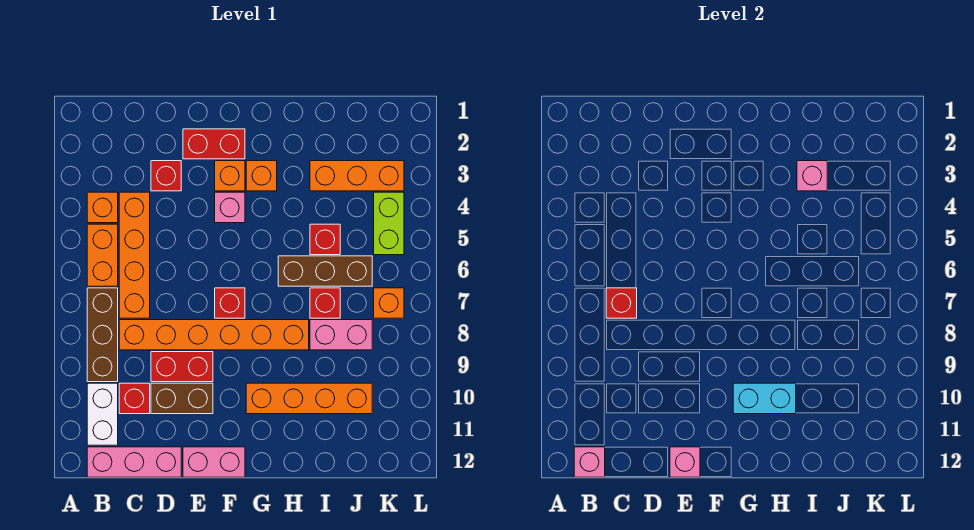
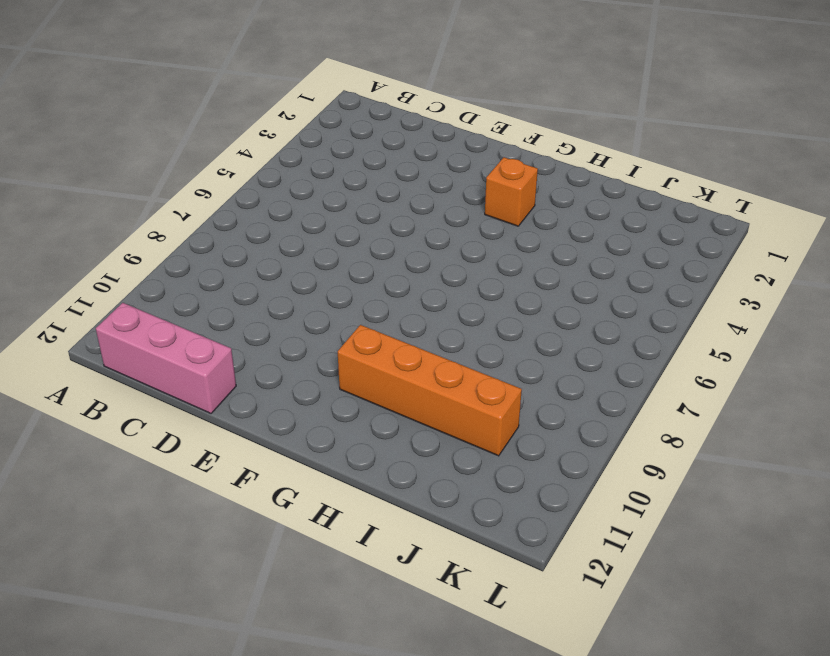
none -> orange brick B4 level 1
none -> orange brick B5:B6 level 1
none -> brown brick B7:B9 level 1
none -> white brick B10:B11 level 1

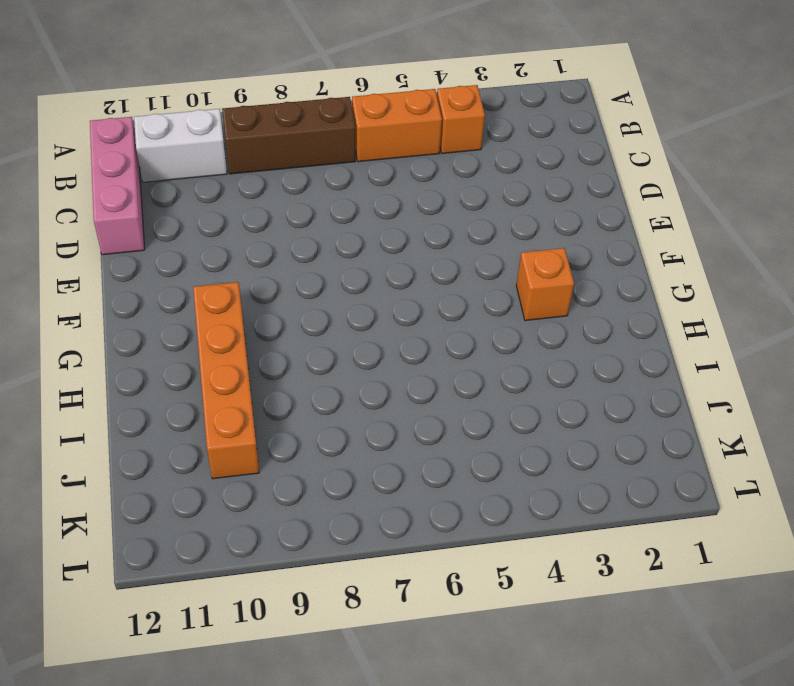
none -> orange brick C4:C7 level 1
none -> orange brick C8:H8 level 1
none -> red brick C10 level 1
none -> red brick D3 level 1

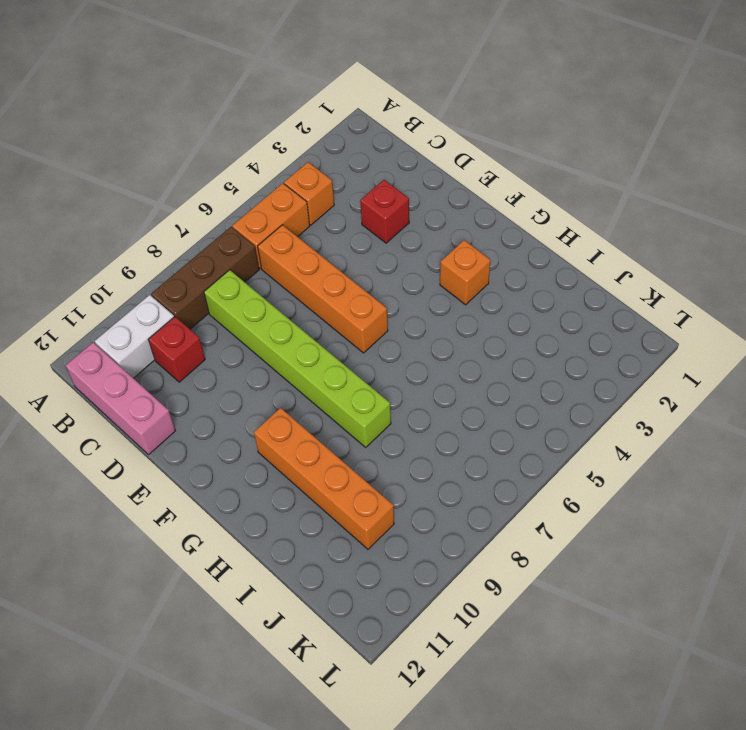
orange brick C6:F6 level 1 -> orange brick C4:C7 level 1
lime brick C8:H8 level 1 -> orange brick C8:H8 level 1
none -> red brick D9:E9 level 1
none -> brown brick D10:E10 level 1
none -> red brick E2:F2 level 1
none -> pink brick E12:F12 level 1

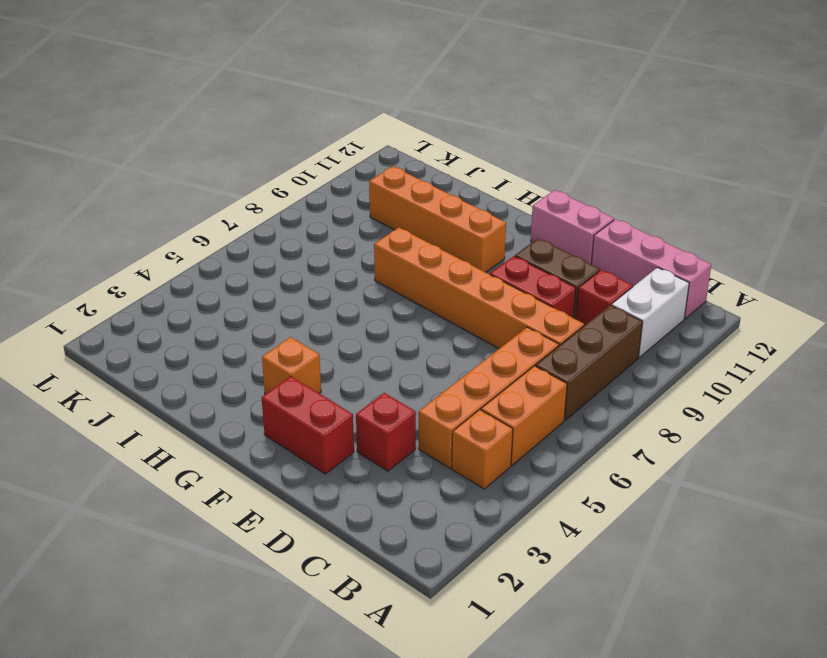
none -> orange brick F3 level 1
none -> pink brick F4 level 1
none -> red brick F7 level 1
none -> brown brick H6:J6 level 1

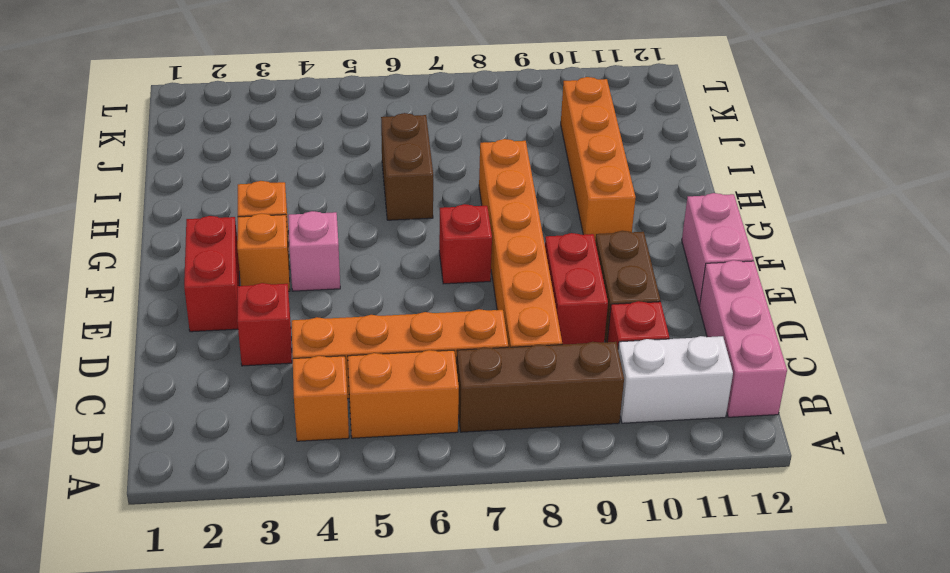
brown brick H6:I6 level 1 -> brown brick H6:J6 level 1
none -> orange brick I3:K3 level 1
none -> red brick I5 level 1
none -> red brick I7 level 1
none -> pink brick I8:J8 level 1

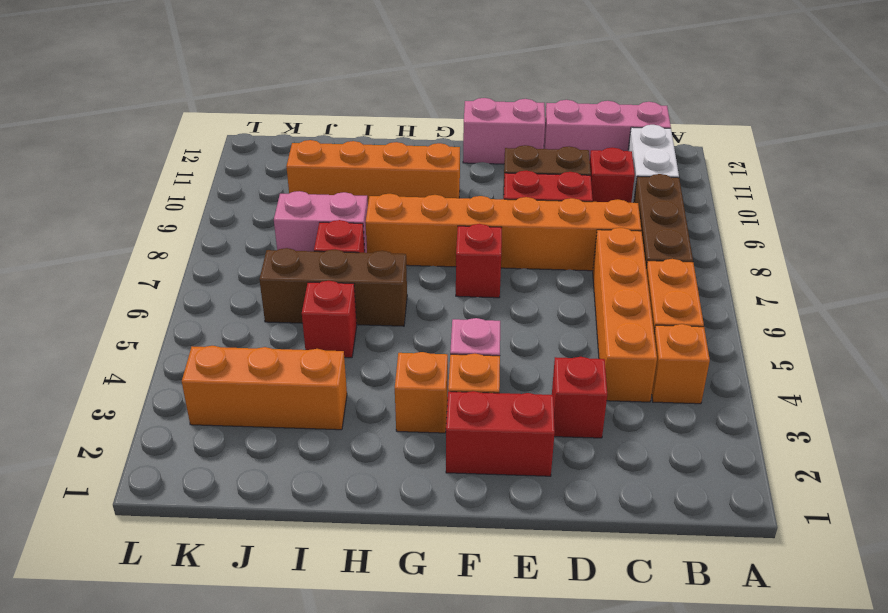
none -> lime brick K4:K5 level 1
none -> orange brick K7 level 1
none -> pink brick B12 level 2
none -> red brick C7 level 2

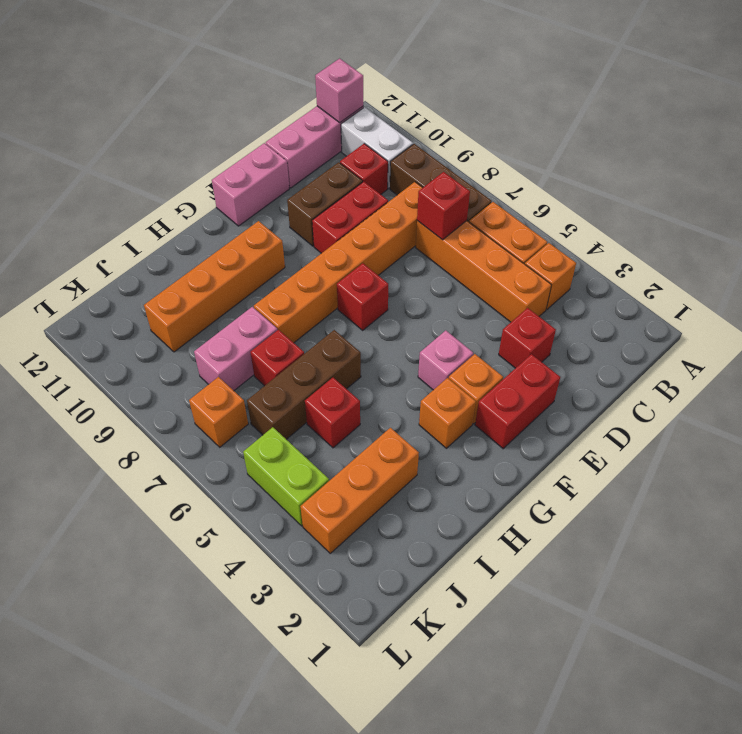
none -> pink brick E12 level 2
none -> cyan brick G10:H10 level 2
none -> pink brick I3 level 2

